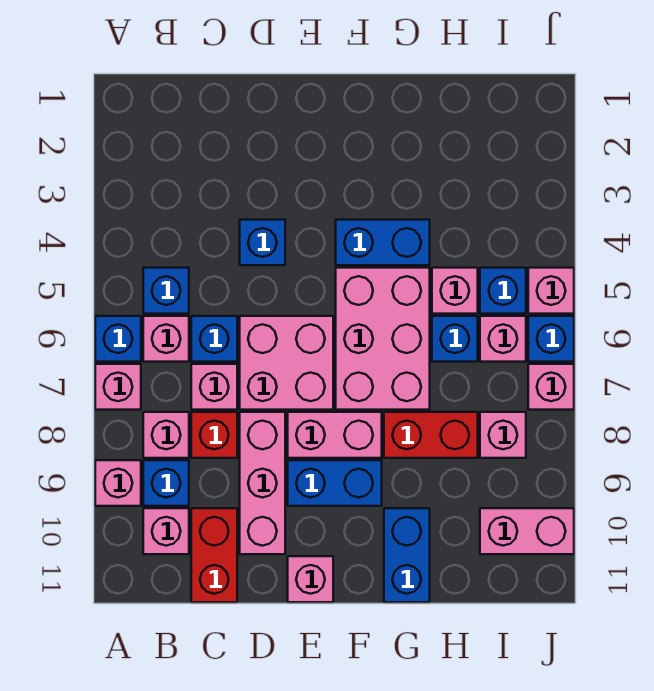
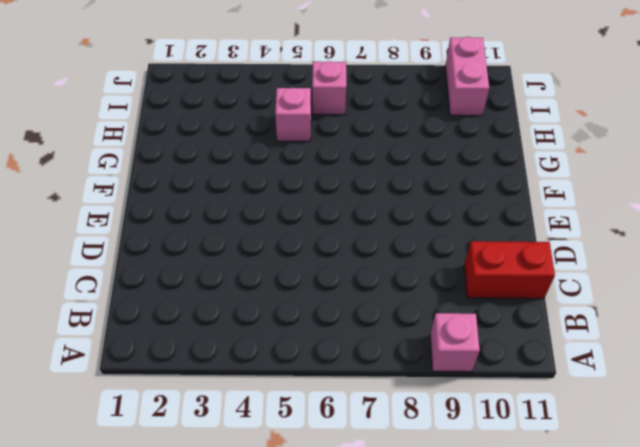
none -> blue brick A6 level 1
none -> pink brick A7 level 1
none -> blue brick B5 level 1
none -> pink brick B6 level 1

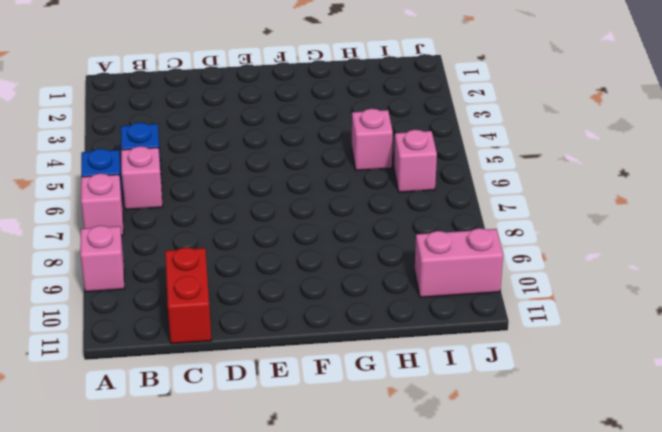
none -> pink brick B8 level 1
none -> blue brick B9 level 1
none -> pink brick B10 level 1
none -> blue brick C6 level 1

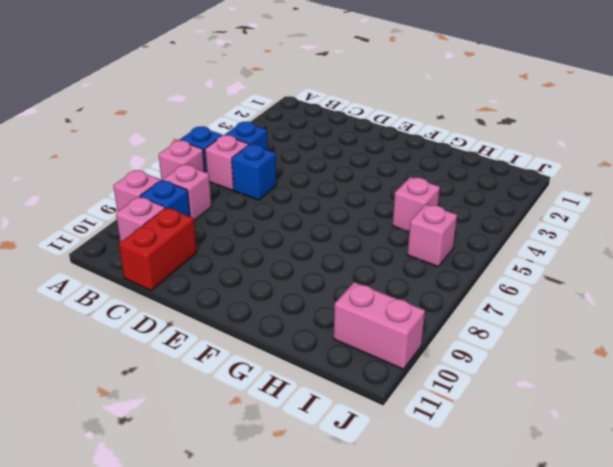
none -> pink brick C7 level 1
none -> red brick C8 level 1
none -> blue brick D4 level 1
none -> pink brick D6:E7 level 1

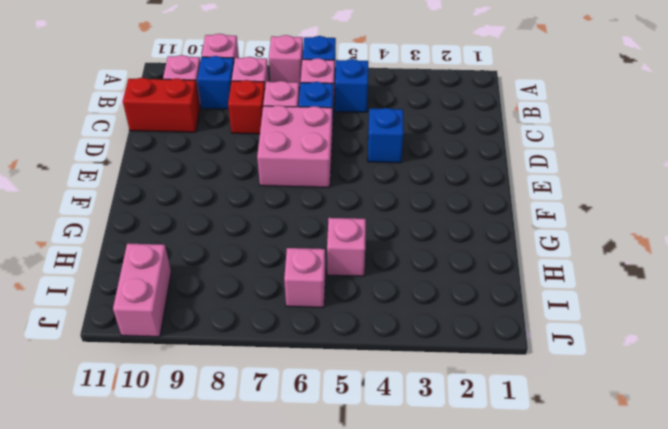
none -> pink brick D8:D10 level 1
none -> pink brick E8:F8 level 1
none -> blue brick E9:F9 level 1
none -> pink brick E11 level 1

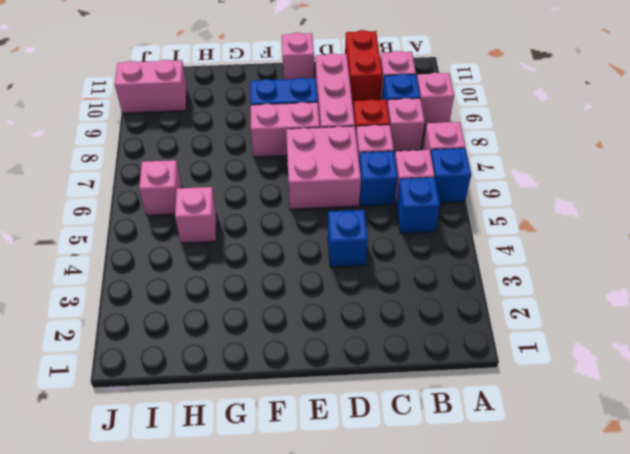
none -> blue brick F4:G4 level 1
none -> pink brick F5:G7 level 1
none -> red brick G8:H8 level 1
none -> blue brick G10:G11 level 1

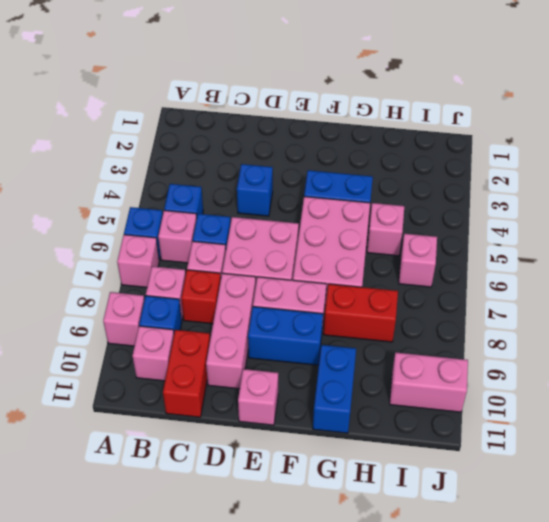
none -> blue brick H6 level 1
none -> blue brick I5 level 1
none -> pink brick I8 level 1
none -> pink brick J5 level 1

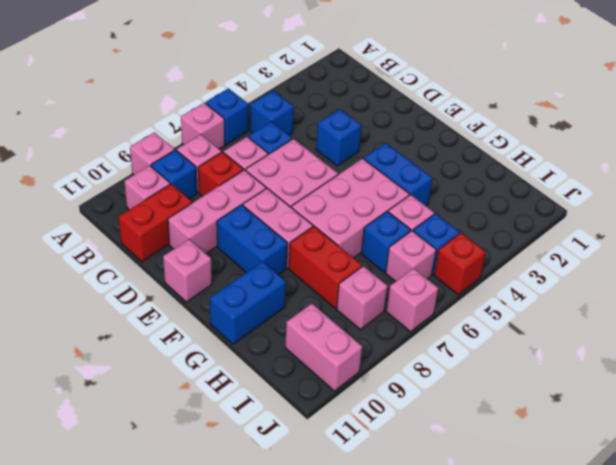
red brick J5 level 1 -> pink brick J5 level 1
none -> pink brick B6 level 1
none -> blue brick J6 level 1

